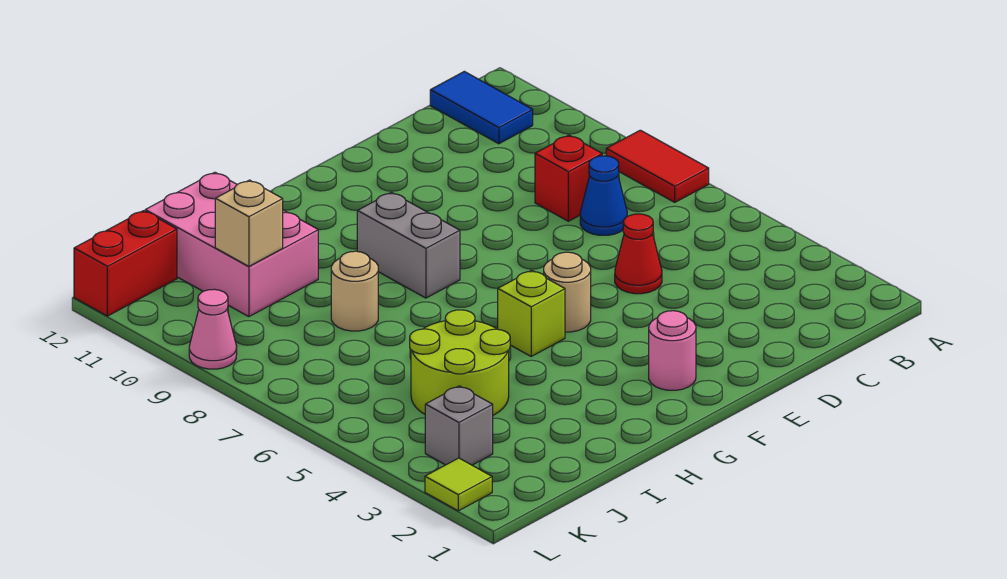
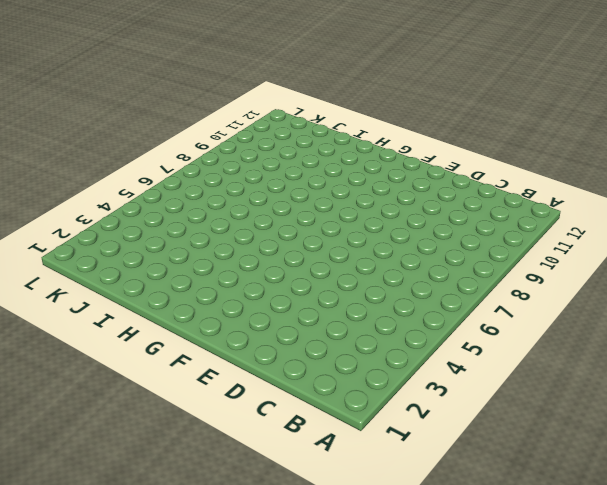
none -> red tile A7:A8 level 1
none -> blue tile B11:B12 level 1
none -> blue cone C7 level 1

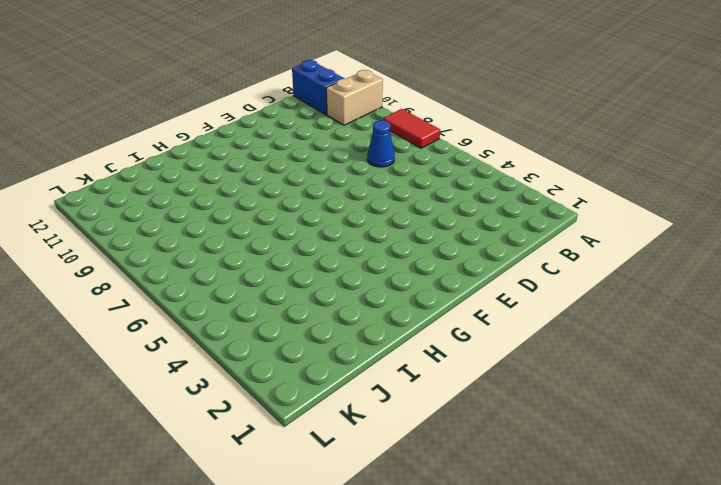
tan brick A10:B10 level 1 -> none
blue brick B11:B12 level 1 -> blue tile B11:B12 level 1
none -> red brick C8 level 1
none -> red cone D5 level 1
none -> pink round brick F2 level 1

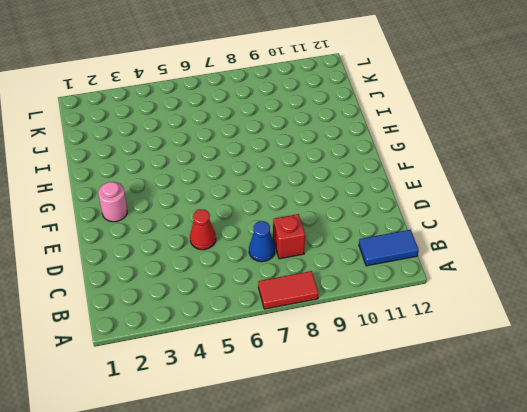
none -> tan round brick F5 level 1
none -> lime brick G5 level 1
none -> grey brick G8:G9 level 1

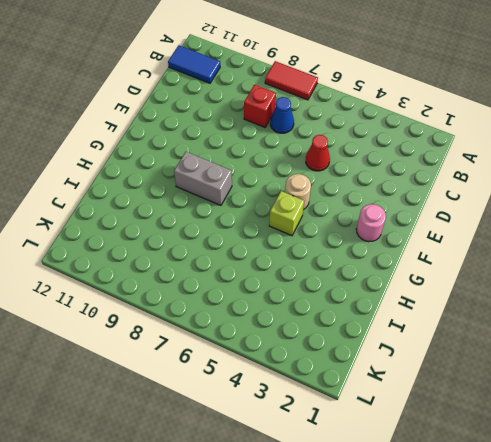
none -> lime round brick I4:J5 level 1
none -> tan round brick I8 level 1
none -> pink brick I10:J12 level 1

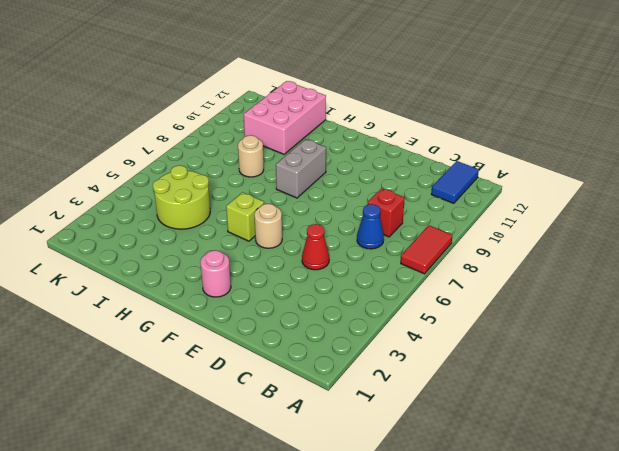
none -> grey brick K3 level 1
none -> red brick K12:L12 level 1
none -> lime tile L2 level 1

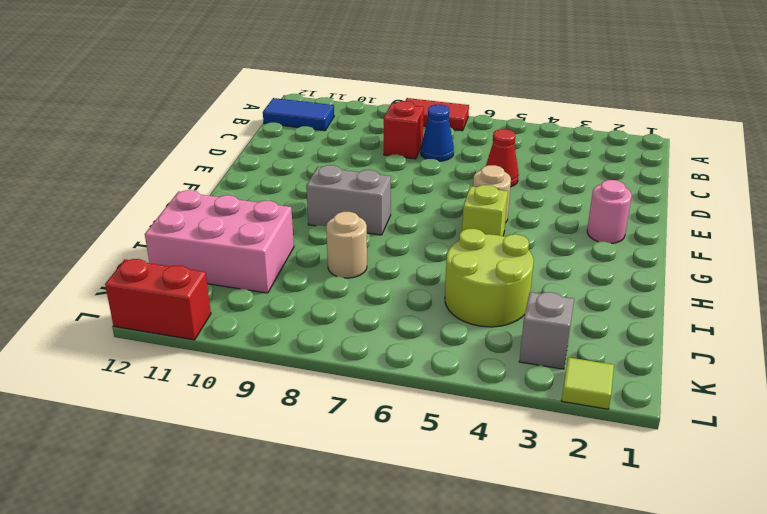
red brick L11:L12 level 1 -> red brick K12:L12 level 1
none -> pink cone L9 level 1
none -> tan brick J10 level 2

